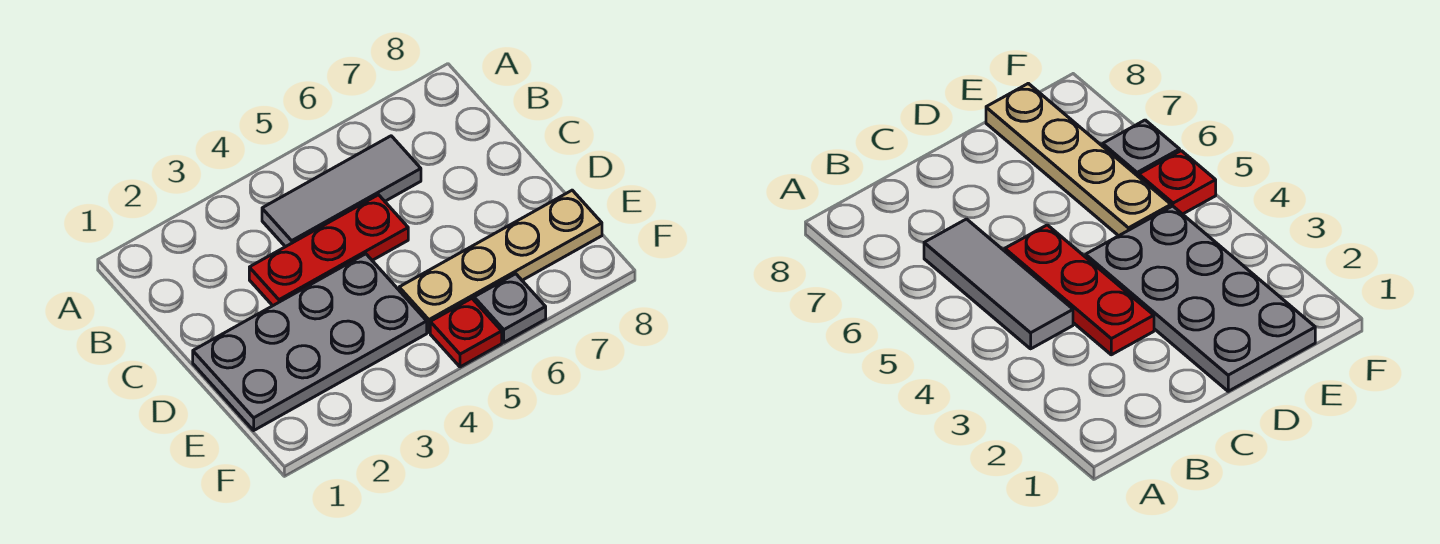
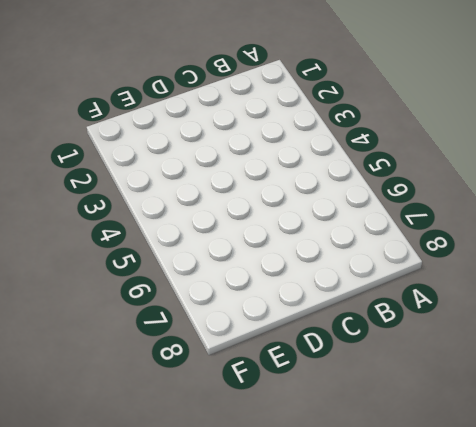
none -> grey tile B4:B6 level 1
none -> red plate C3:C5 level 1

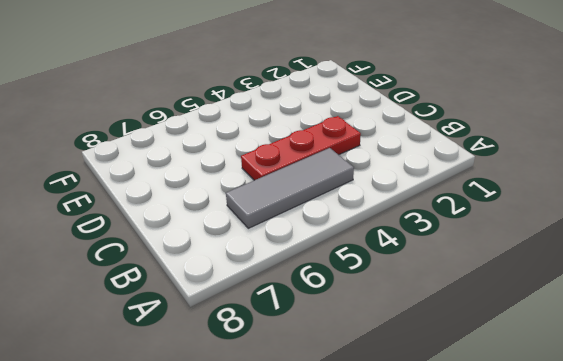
none -> grey plate D1:E4 level 1
none -> tan plate E5:E8 level 1

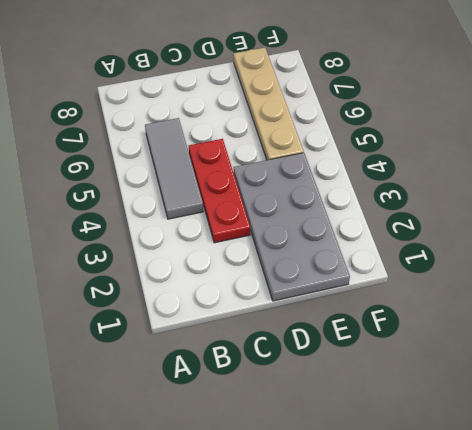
none -> red plate F5 level 1
none -> grey plate F6 level 1

